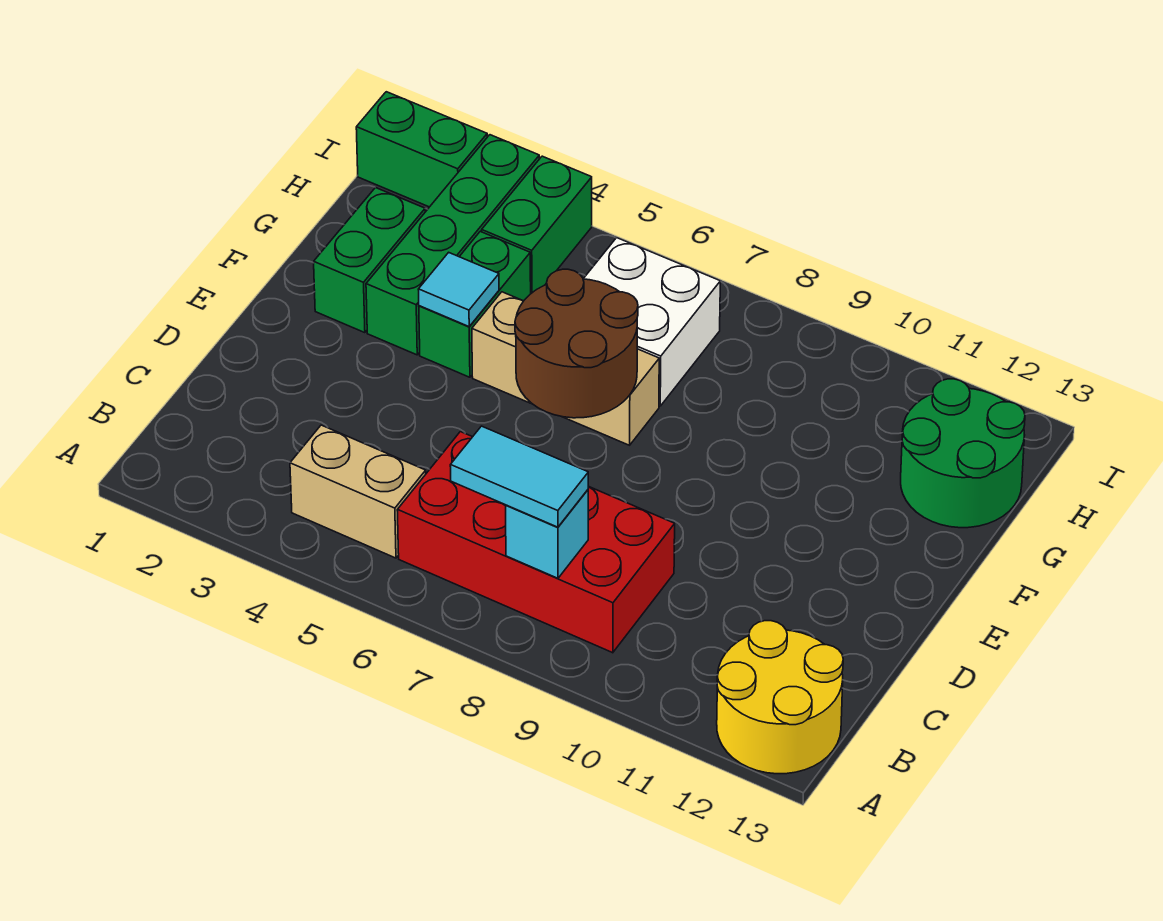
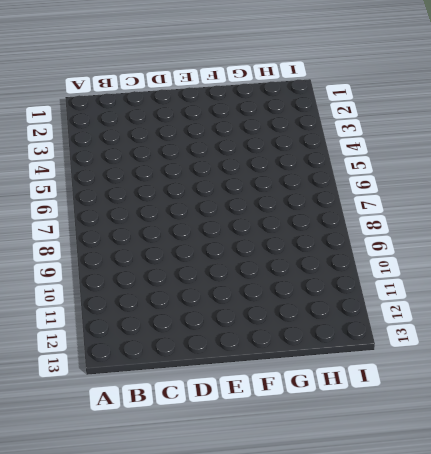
none -> yellow round brick A12:B13 level 1
none -> tan brick B4:B5 level 1
none -> red brick B6:C9 level 1

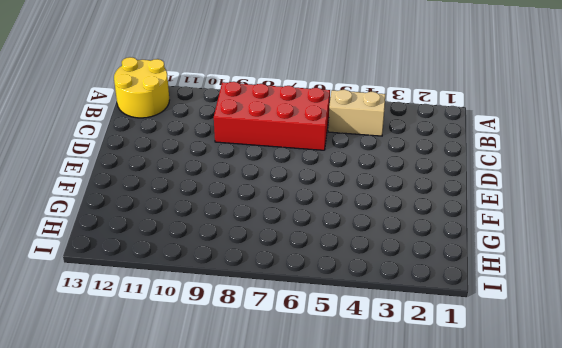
none -> green brick F2:G2 level 1
none -> green brick F3:I3 level 1
none -> green brick F4:G4 level 1

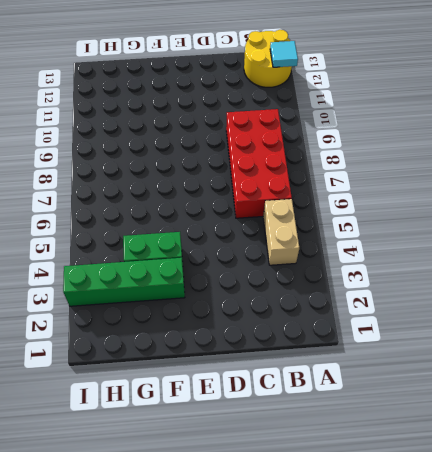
cyan tile A12 level 2 -> cyan tile F4 level 2
none -> green brick F2:G2 level 1
none -> tan brick F5:F7 level 1
none -> white brick G6:H7 level 1

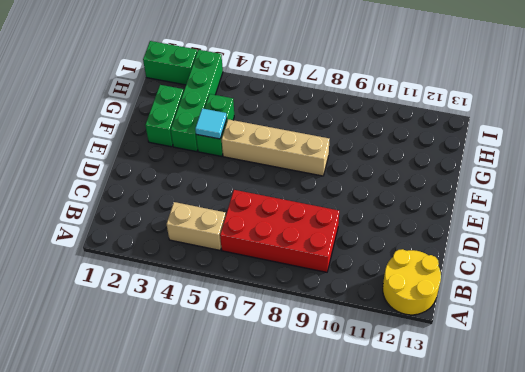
tan brick F5:F8 level 1 -> tan brick F5:F7 level 1
none -> white brick G6:H7 level 1
none -> green round brick G12:H13 level 1
none -> green brick H4:I4 level 1

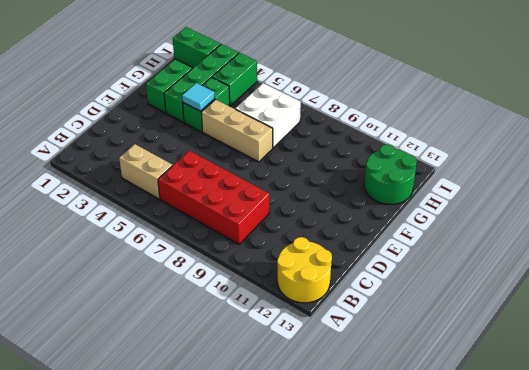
none -> cyan brick B8 level 2
none -> brown round brick E6:F7 level 2
none -> cyan tile B7:B8 level 3

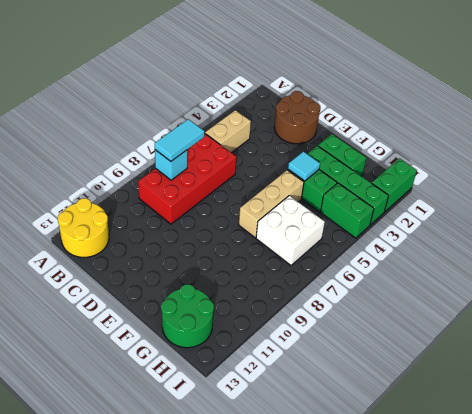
brown round brick C1:D2 level 1 -> brown round brick E6:F7 level 2

